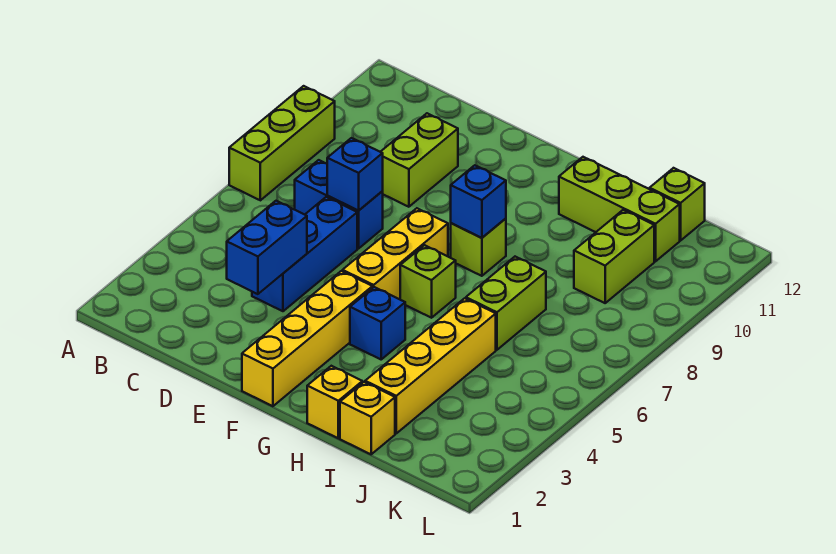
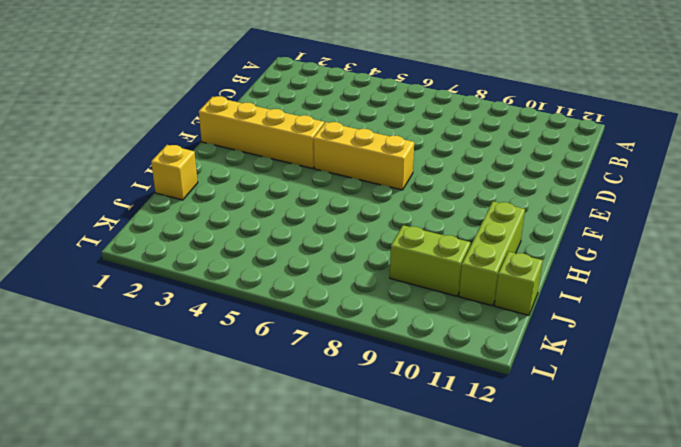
none -> lime brick A7:A9 level 1
none -> blue brick C7:D7 level 1
none -> blue brick D4:D6 level 1

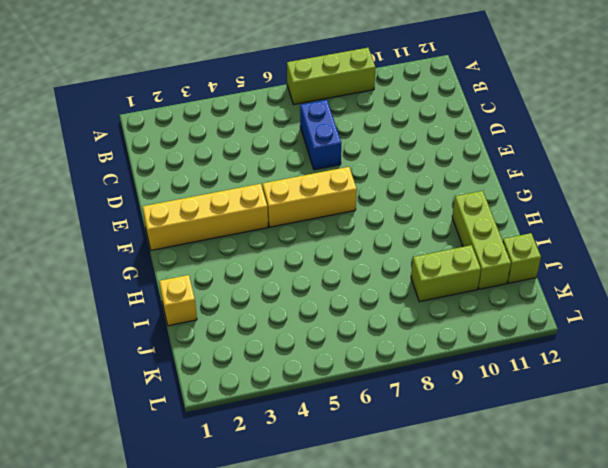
none -> blue brick D4:D6 level 1
none -> lime brick D9:D10 level 1
none -> blue brick G4 level 1

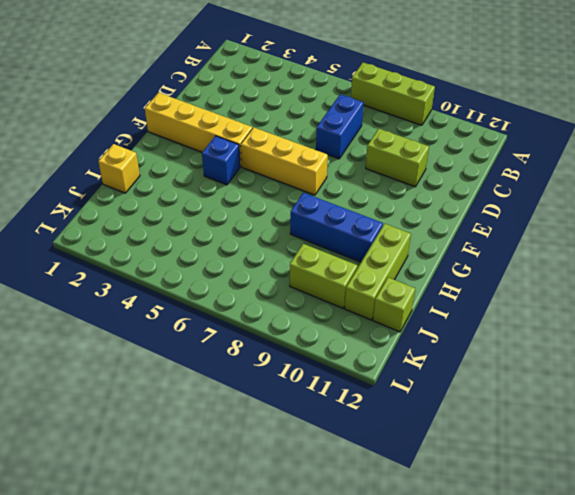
blue brick H8:H10 level 1 -> blue brick D4:D6 level 1
none -> lime brick G6 level 1
none -> lime brick G8 level 1
none -> yellow brick H1 level 1

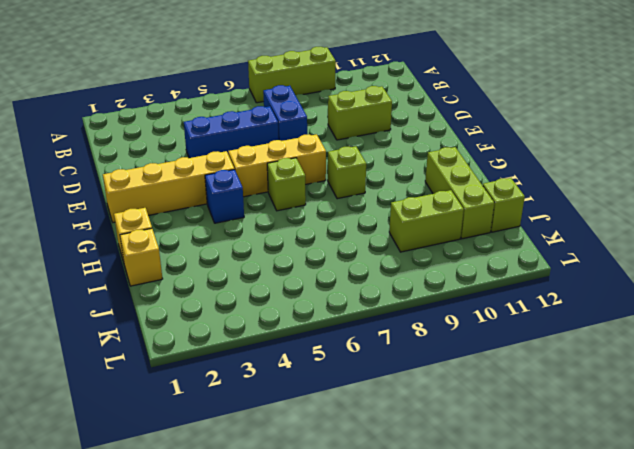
none -> yellow brick I2:I5 level 1
none -> lime brick I6:I7 level 1
none -> blue brick D3:D4 level 2

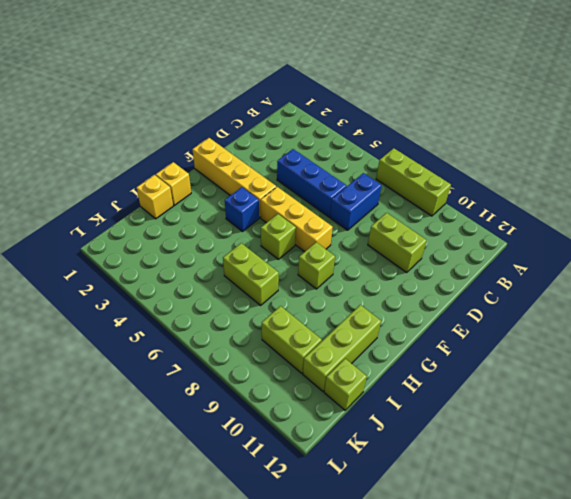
none -> yellow brick I2:I5 level 1
none -> blue brick D3:D4 level 2
none -> blue brick D7 level 2

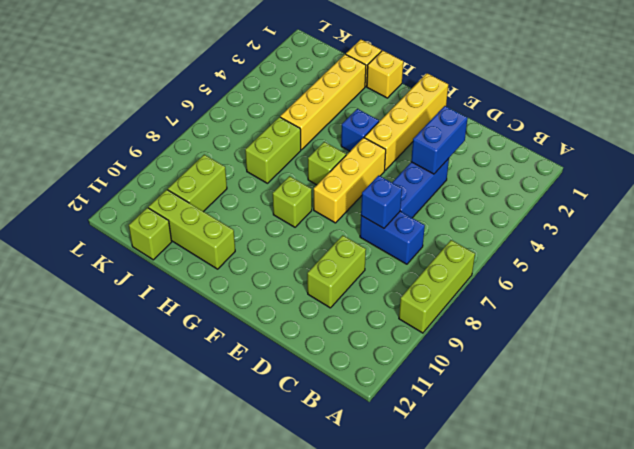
none -> blue brick G8 level 2

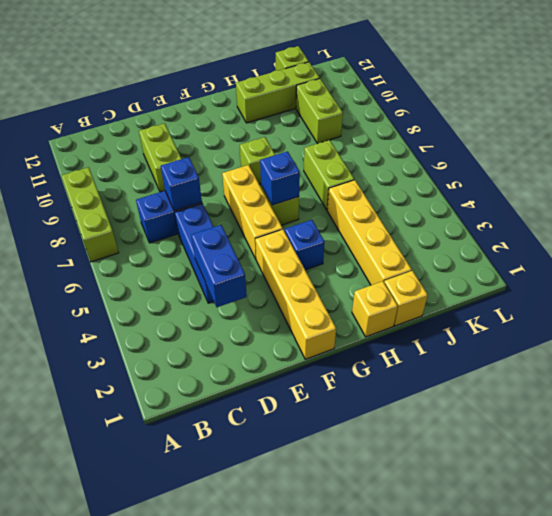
blue brick G6 level 2 -> blue brick G8 level 2

